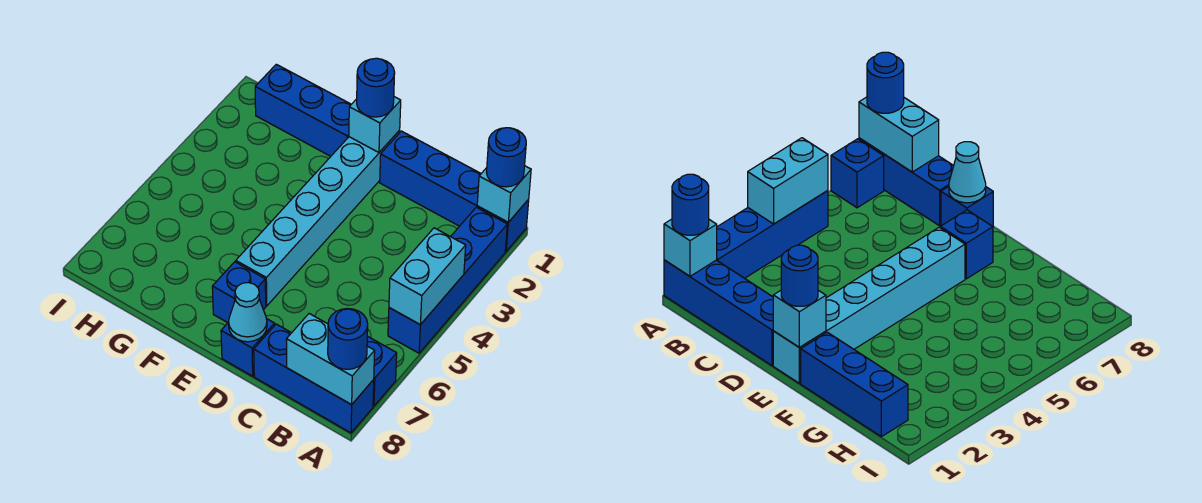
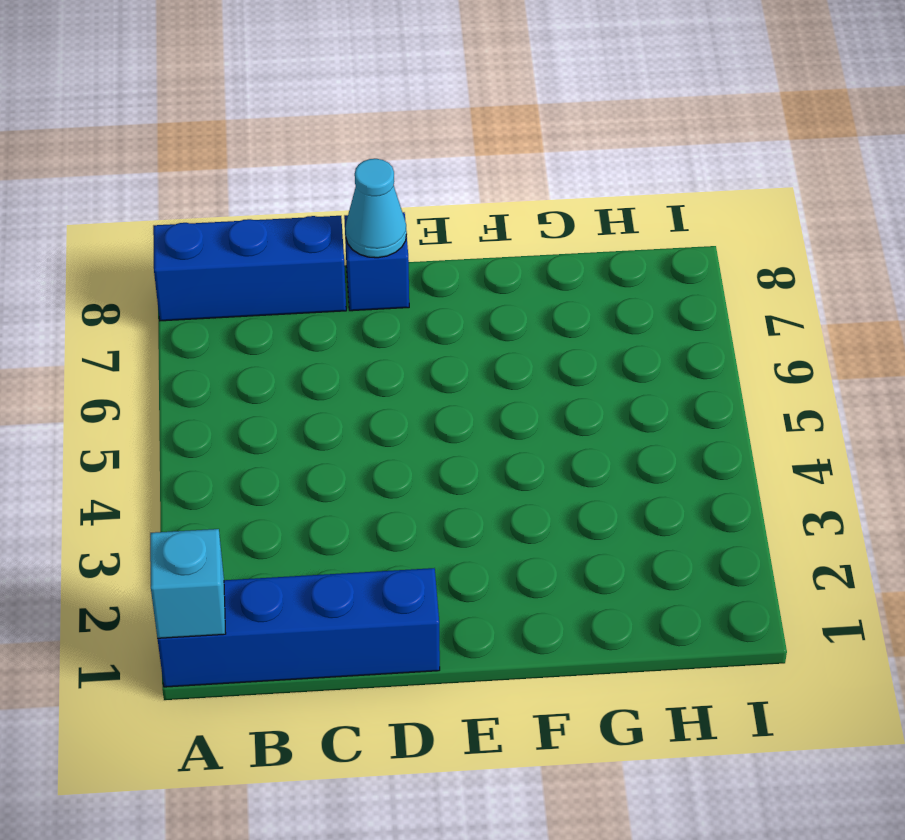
none -> blue brick A2:A5 level 1
none -> blue brick A7 level 1
none -> cyan brick E1:E6 level 1

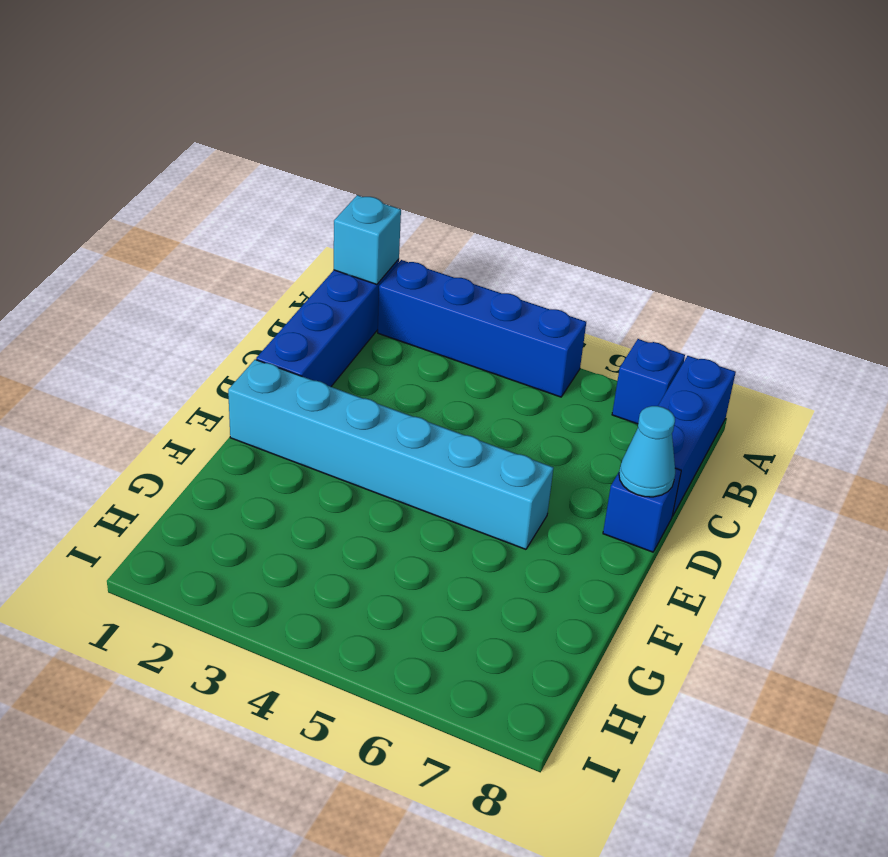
none -> blue brick E7 level 1
none -> blue brick F1:H1 level 1
none -> cyan brick A4:A5 level 2

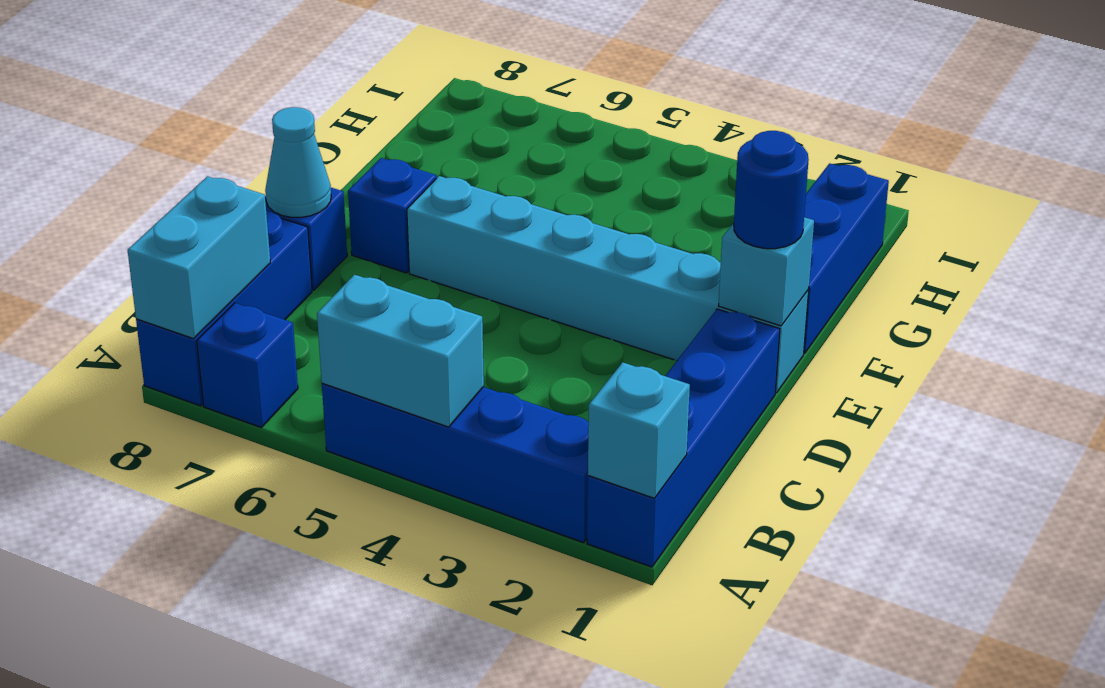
none -> blue round brick A1 level 3
none -> blue round brick A8 level 3

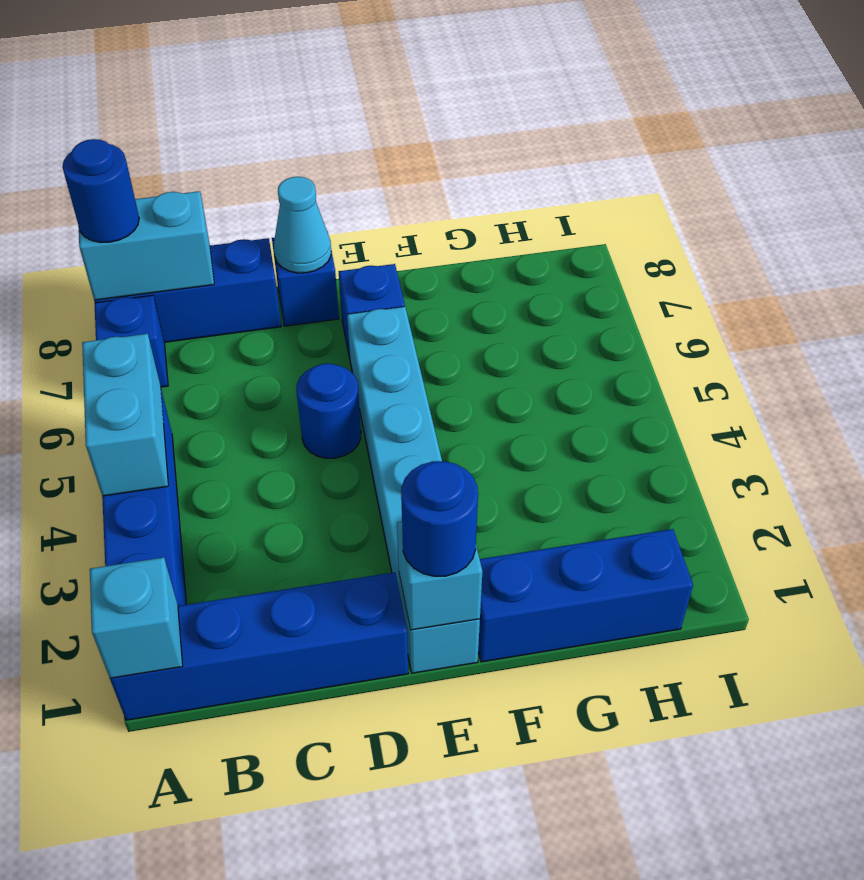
blue round brick D5 level 1 -> blue round brick A1 level 3

